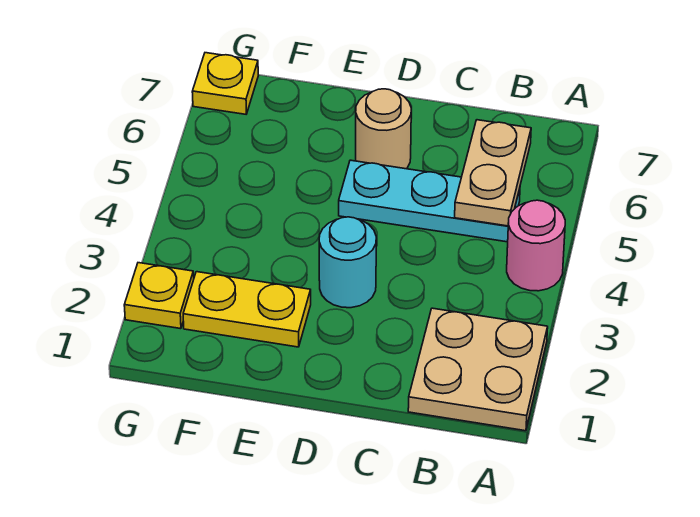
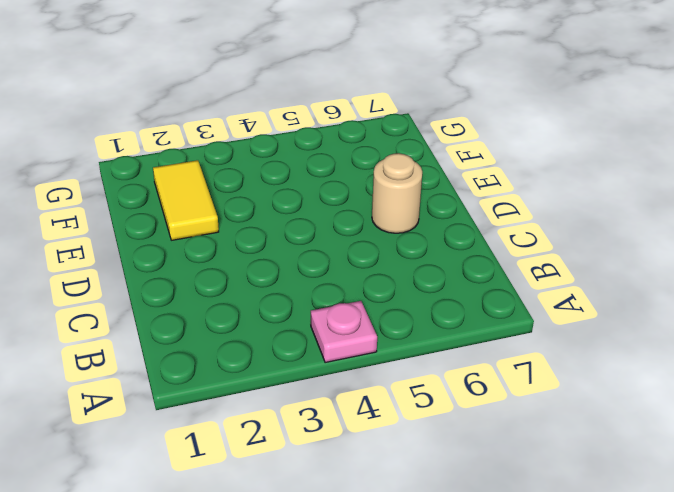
pink plate A4 level 1 -> pink round brick A4 level 1
yellow tile E2:F2 level 1 -> yellow plate E2:F2 level 1
none -> tan plate A1:B2 level 1
none -> cyan plate B5:D5 level 1

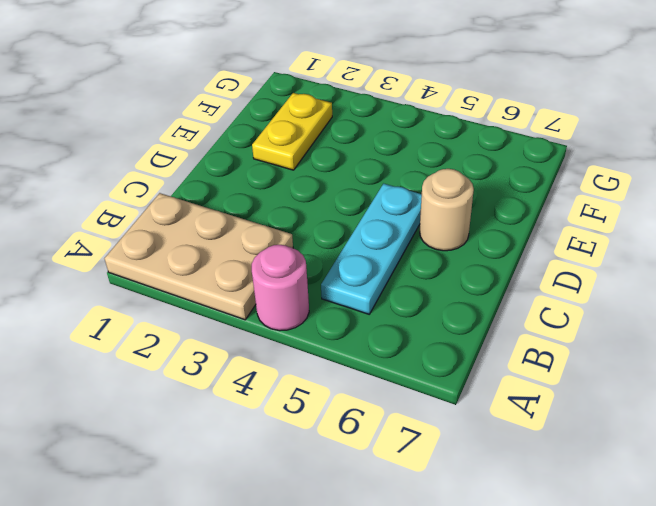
tan plate A1:B3 level 1 -> tan plate A1:B2 level 1
none -> cyan round brick D3 level 1
none -> yellow plate G2 level 1

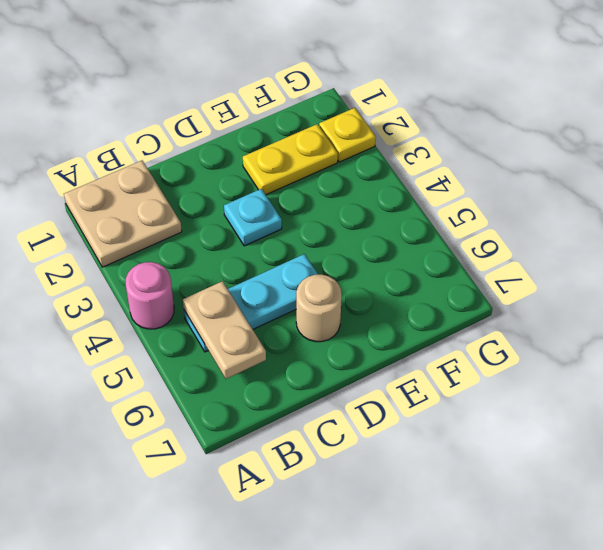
cyan plate D3 level 1 -> cyan round brick D3 level 1
none -> yellow plate G7 level 1

